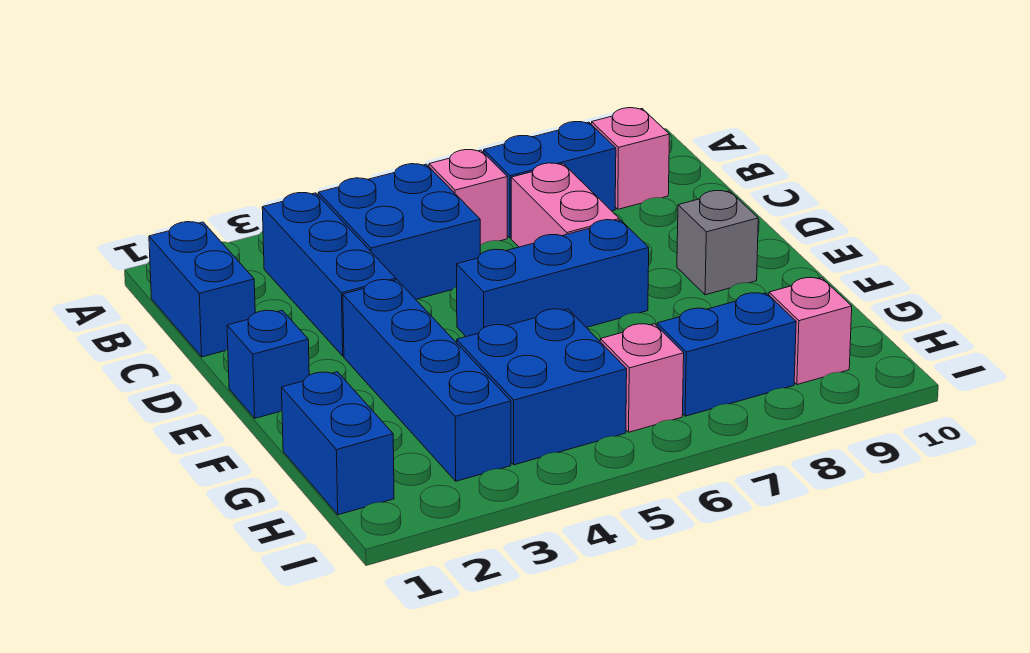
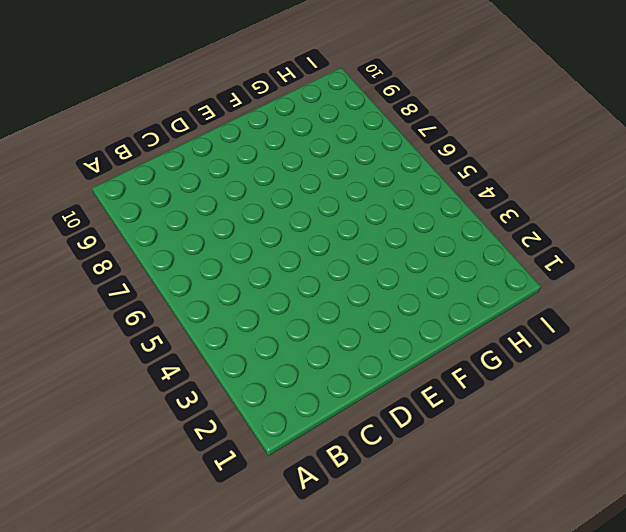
none -> blue brick B1:C1 level 1
none -> blue brick B3:D3 level 1
none -> blue brick B4:C5 level 1

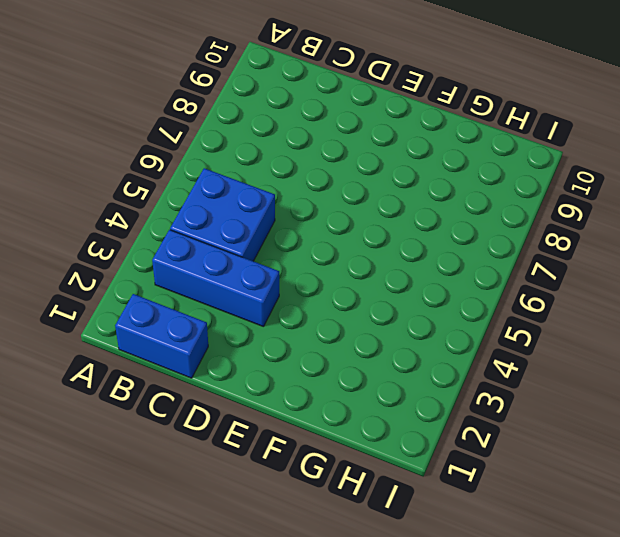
none -> pink brick B6 level 1
none -> blue brick B7:B8 level 1
none -> pink brick B9 level 1

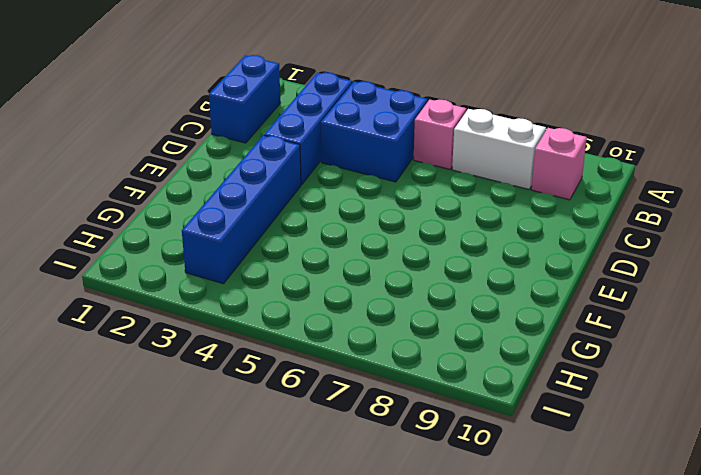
white brick B7:B8 level 1 -> blue brick B7:B8 level 1
none -> pink brick C7:D7 level 1
none -> blue brick E1 level 1
none -> blue brick E5:E7 level 1

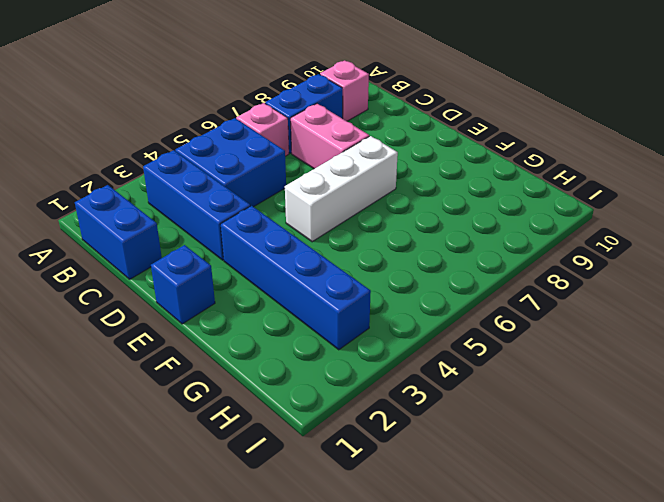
white brick E5:E7 level 1 -> blue brick E5:E7 level 1
none -> grey brick E9 level 1
none -> blue brick G1:H1 level 1
none -> blue brick G4:H5 level 1

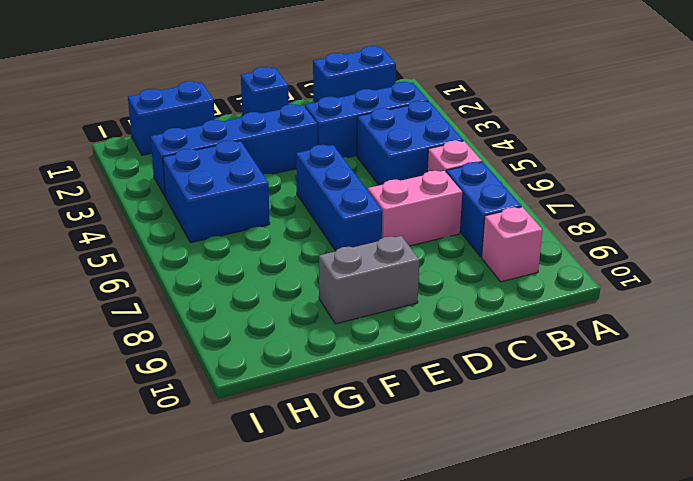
grey brick E9:F9 level 1 -> grey brick E9 level 1
none -> pink brick H6 level 1
none -> blue brick H7:H8 level 1
none -> pink brick H9 level 1

